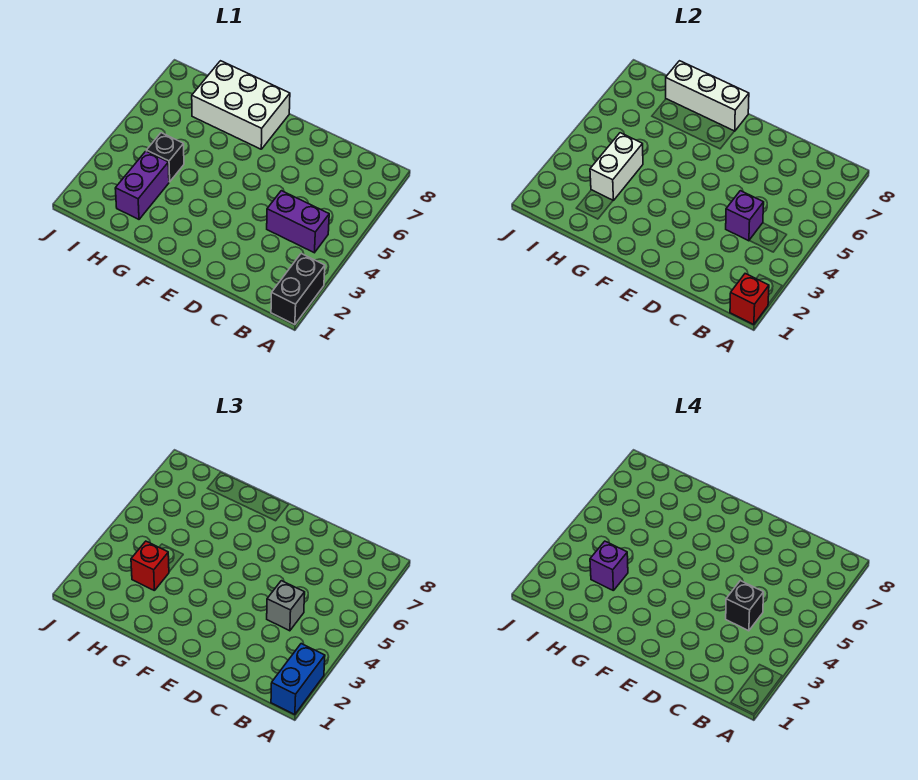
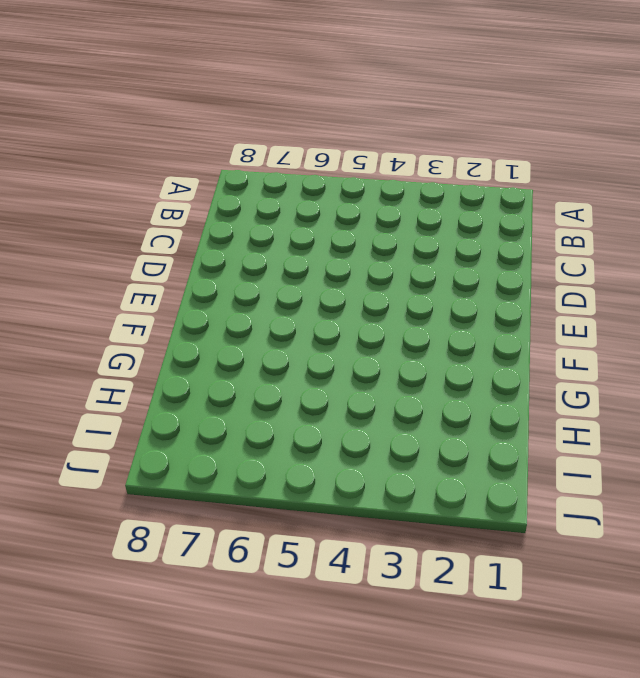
none -> black brick A1:A2 level 1
none -> purple brick B4:C4 level 1
none -> white brick F7:H8 level 1

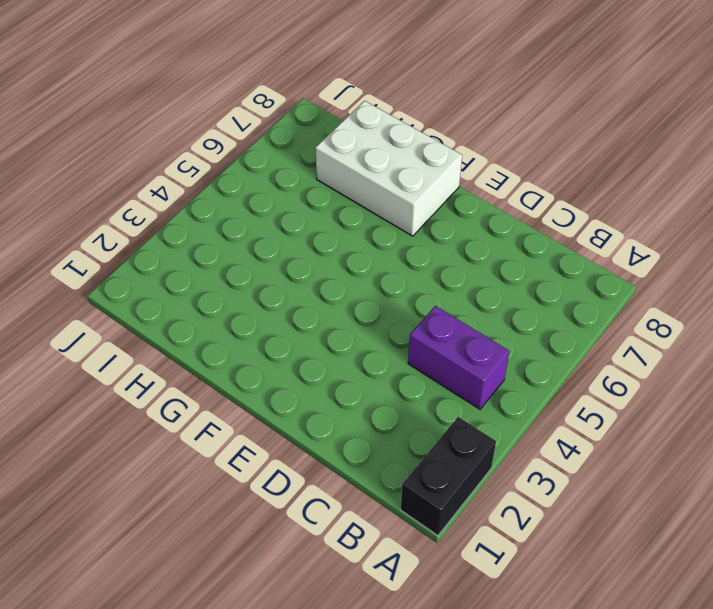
none -> purple brick H2:H3 level 1
none -> black brick H4 level 1
none -> red brick A1 level 2

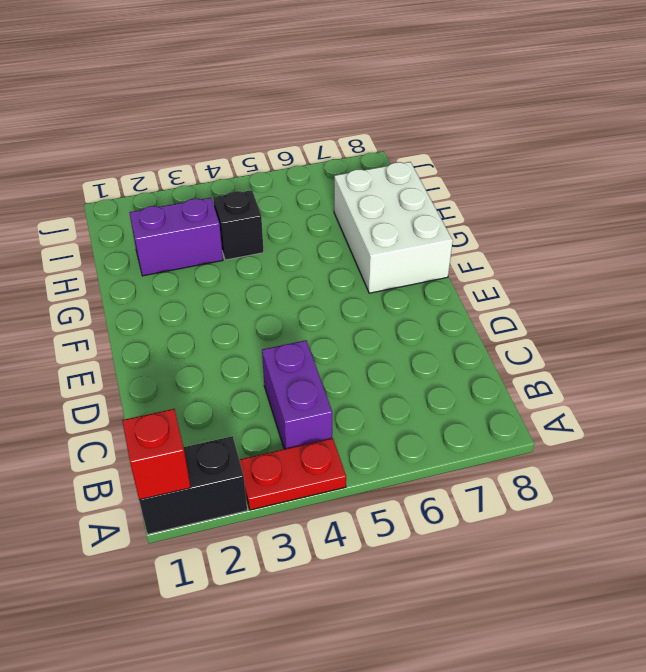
red plate A3:A4 level 1 -> none
none -> purple brick C4 level 2
none -> white brick F8:H8 level 2
none -> white brick H3:H4 level 2

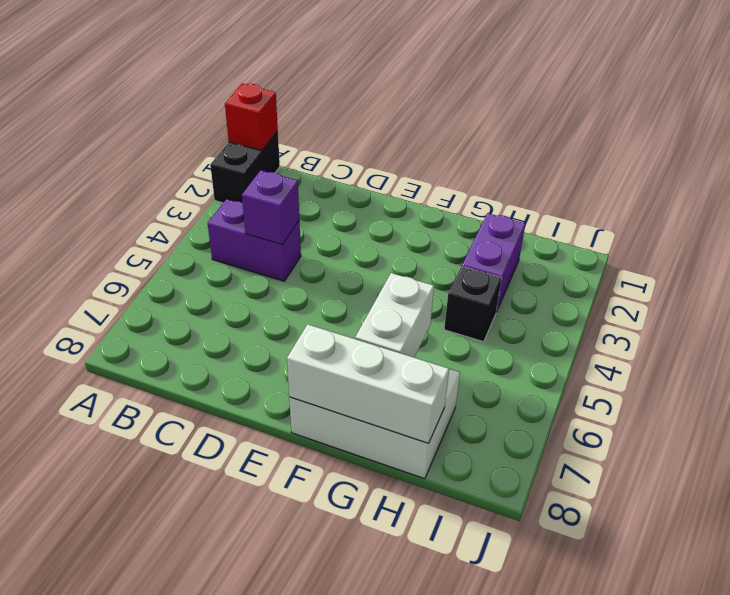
white brick G6:G7 level 2 -> white brick H3:H4 level 2
none -> blue brick A1:A2 level 3
none -> grey brick C4 level 3
none -> red brick H3 level 3

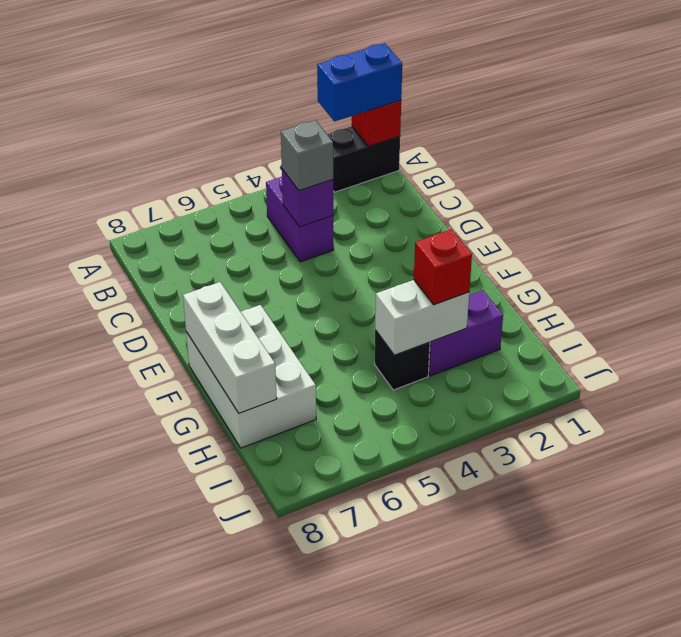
none -> black brick C4 level 4
none -> purple brick H3 level 4

